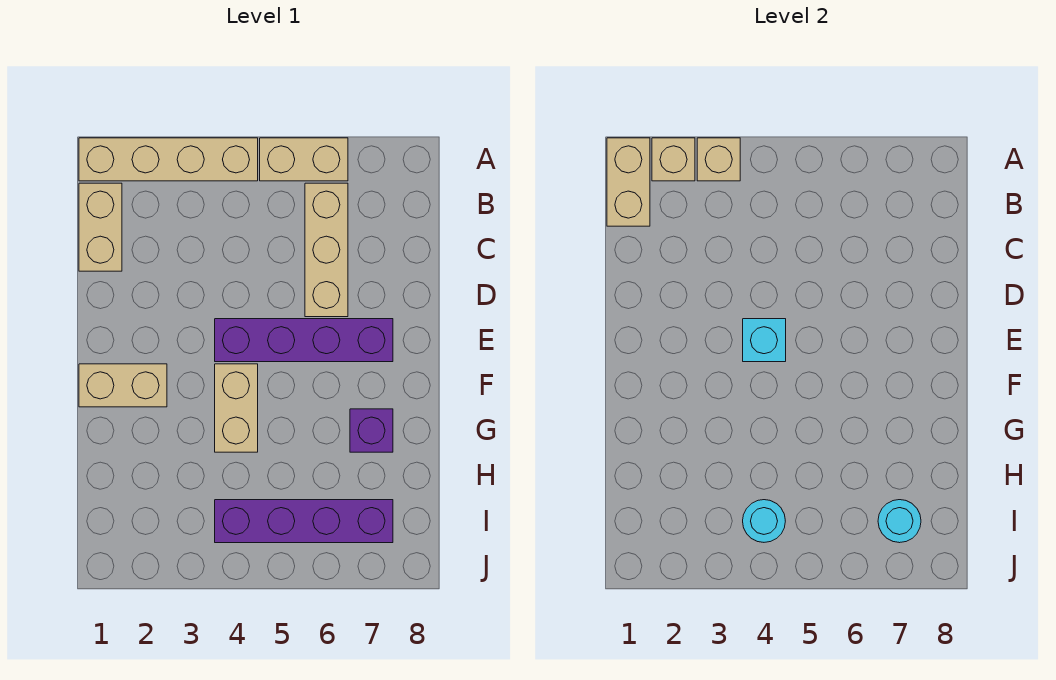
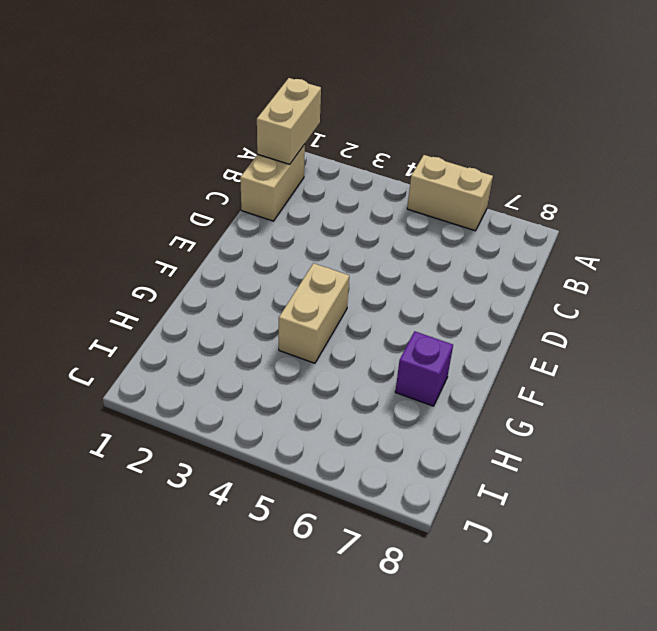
none -> tan brick A1:A4 level 1
none -> tan brick B6:D6 level 1
none -> purple brick E4:E7 level 1

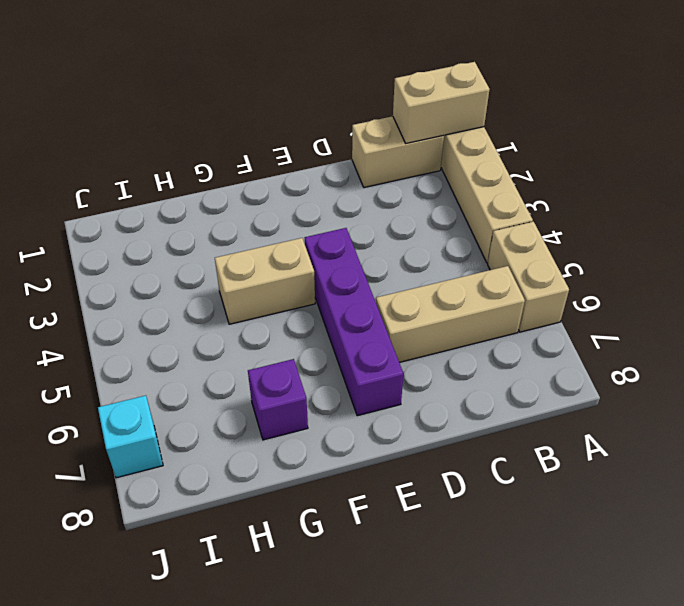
cyan brick J7 level 1 -> cyan brick E4 level 2
none -> tan brick F1:F2 level 1
none -> purple brick I4:I7 level 1
none -> tan brick A2 level 2

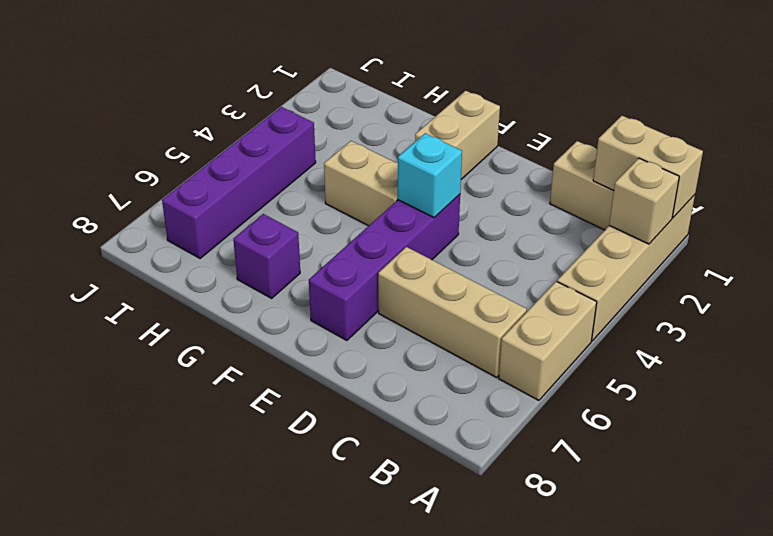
none -> tan brick A3 level 2
none -> cyan round brick I4 level 2
none -> cyan round brick I7 level 2

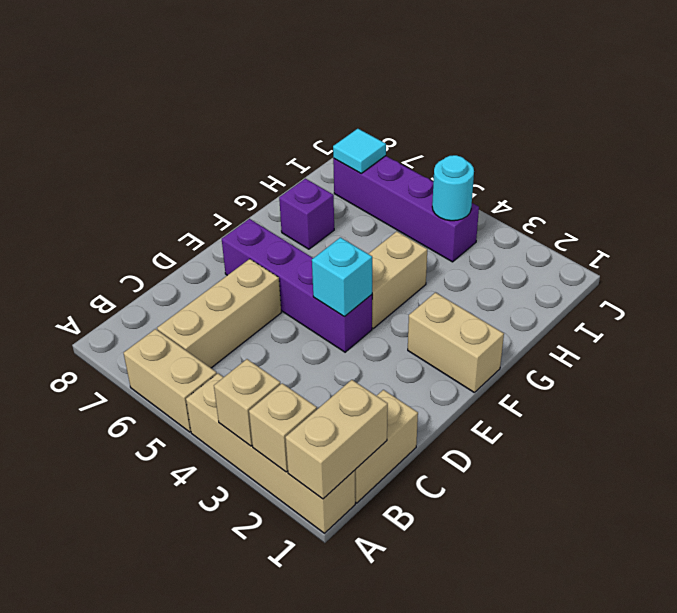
cyan tile I7 level 2 -> cyan round brick I7 level 2

